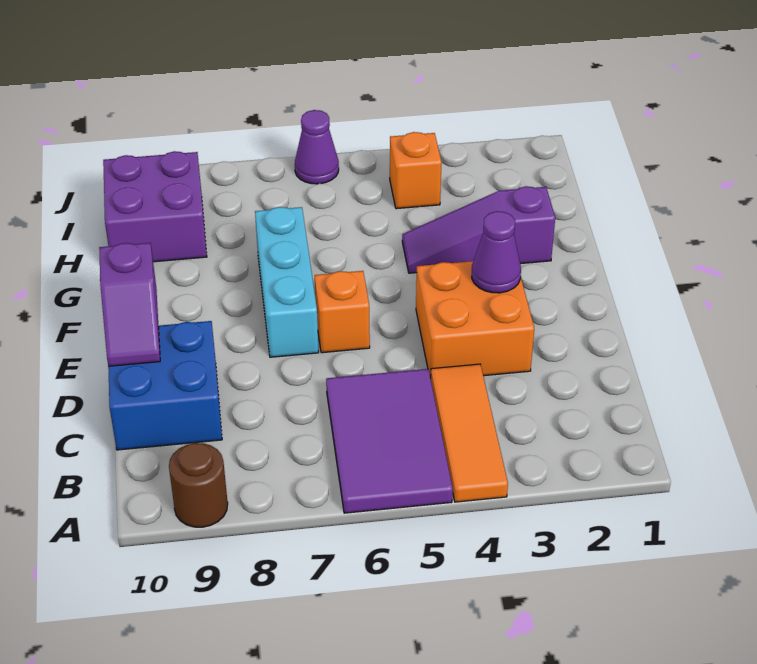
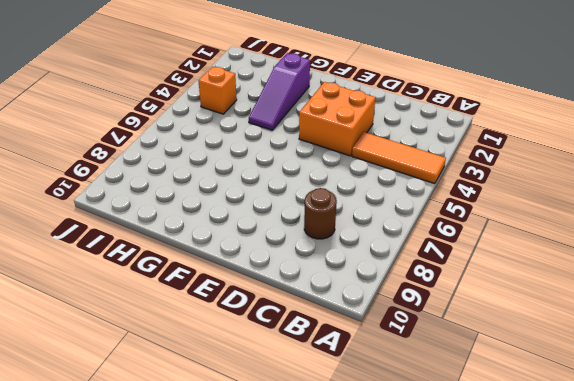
brown round brick C8 level 1 -> brown round brick A9 level 1
none -> purple tile A5:C6 level 1
none -> blue brick C9:D10 level 1
none -> orange brick E6 level 1

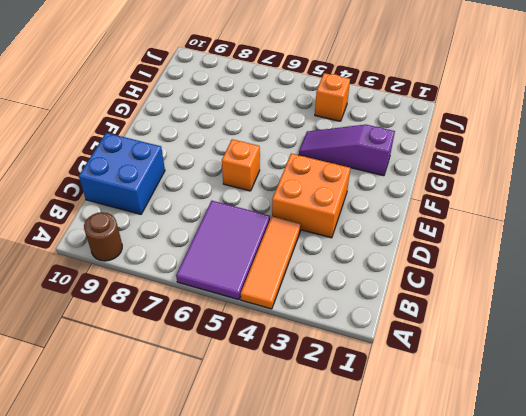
none -> cyan brick E7:G7 level 1
none -> purple brick H9:I10 level 1
none -> purple cone J6 level 1

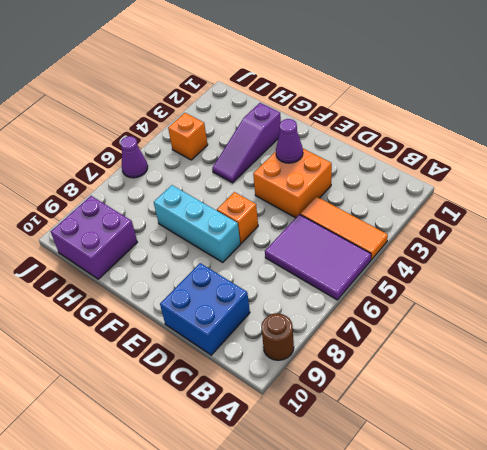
none -> purple slope D10:E10 level 2 top E

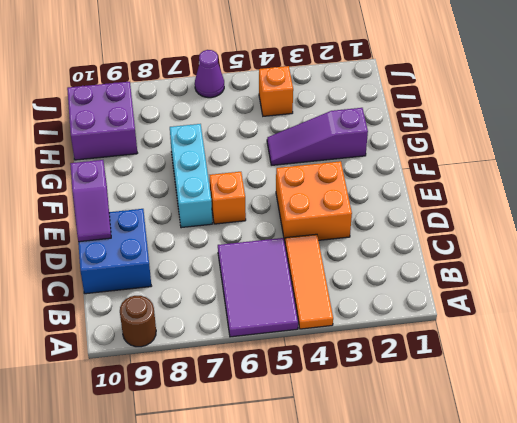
none -> purple cone E3 level 2

